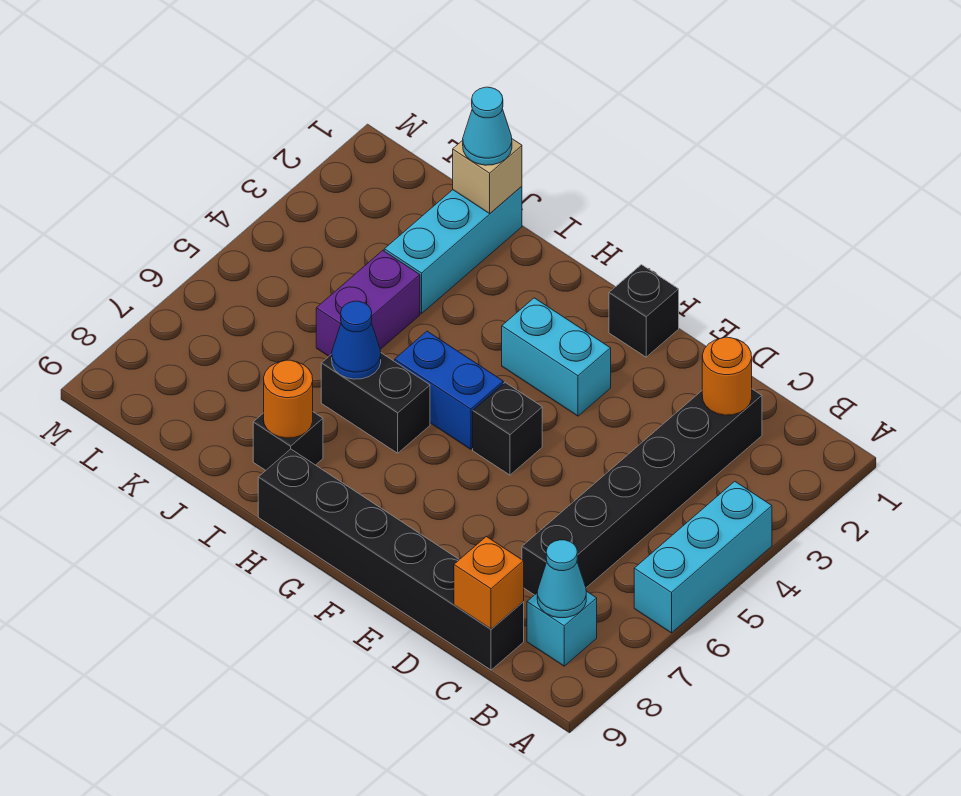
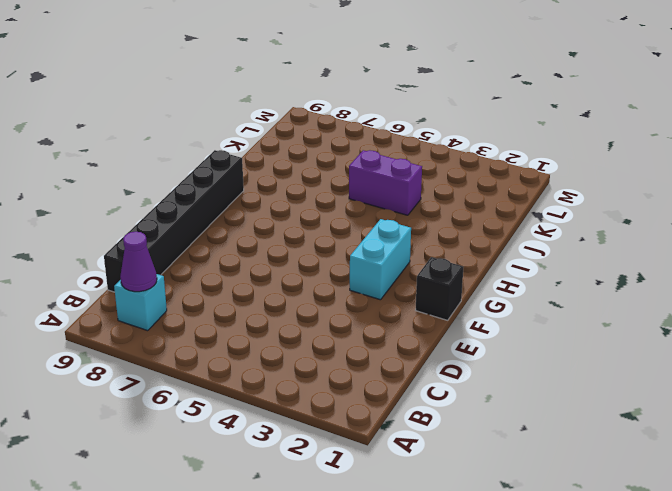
purple cone B8 level 2 -> cyan cone B8 level 2
none -> cyan brick A4:A6 level 1
none -> black brick C2:C7 level 1
none -> black brick F5 level 1

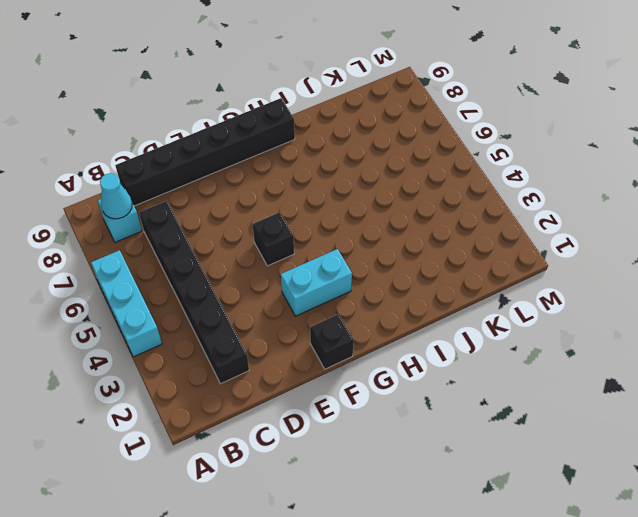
none -> blue brick G5:H5 level 1
none -> black brick H6:I6 level 1
none -> black brick I8 level 1

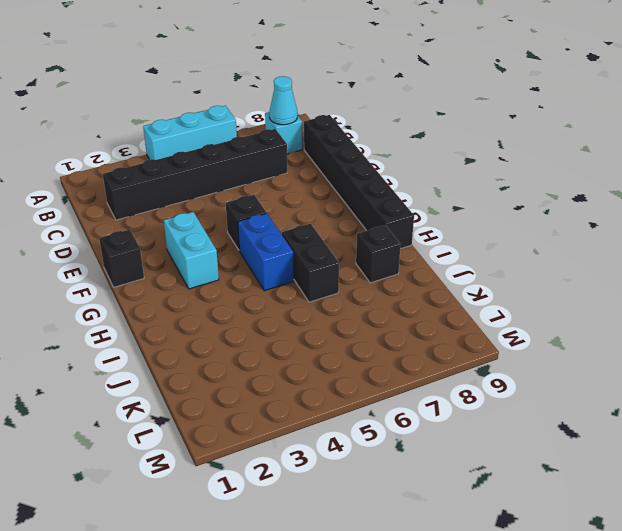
none -> cyan brick J1:J3 level 1
none -> purple brick J4:J5 level 1
none -> orange round brick C2 level 2

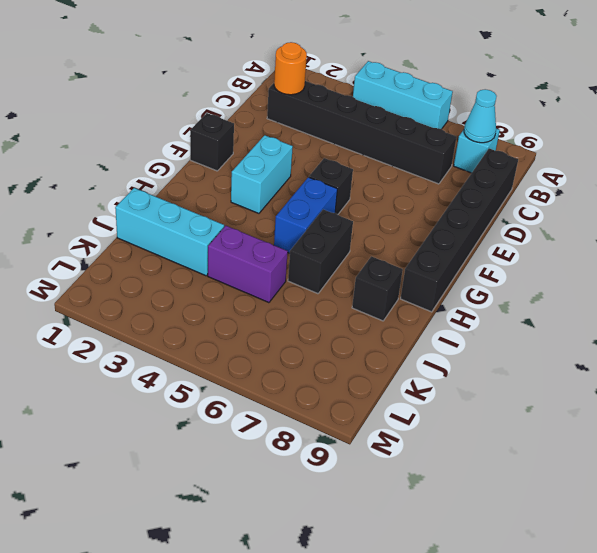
none -> orange brick C9 level 2
none -> blue cone I6 level 2
none -> orange round brick I8 level 2

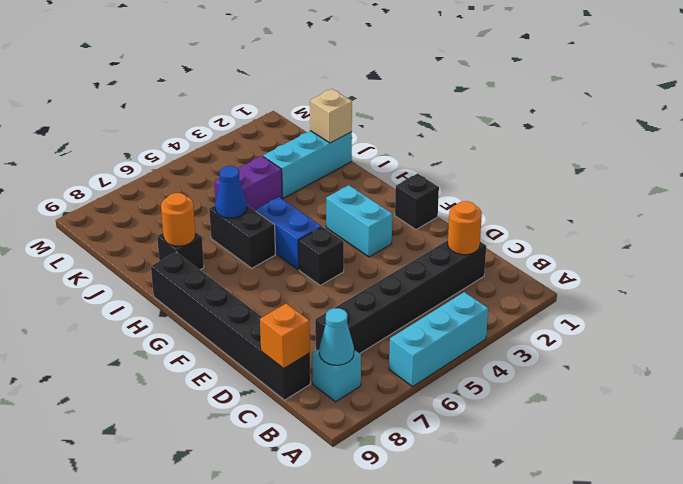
none -> cyan cone J1 level 3

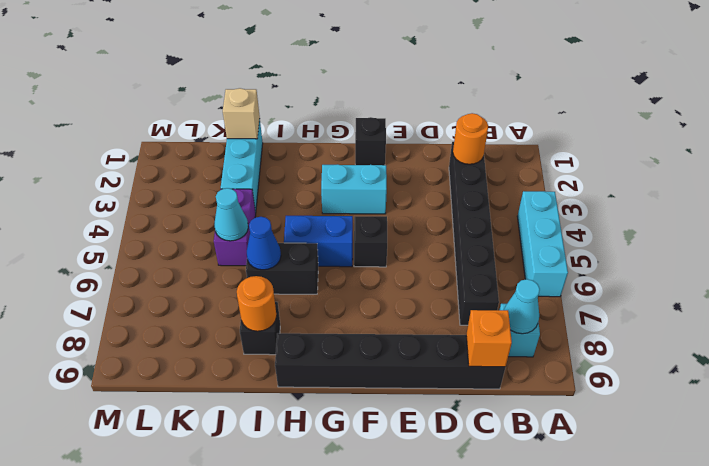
cyan cone J5 level 2 -> cyan cone J1 level 3

